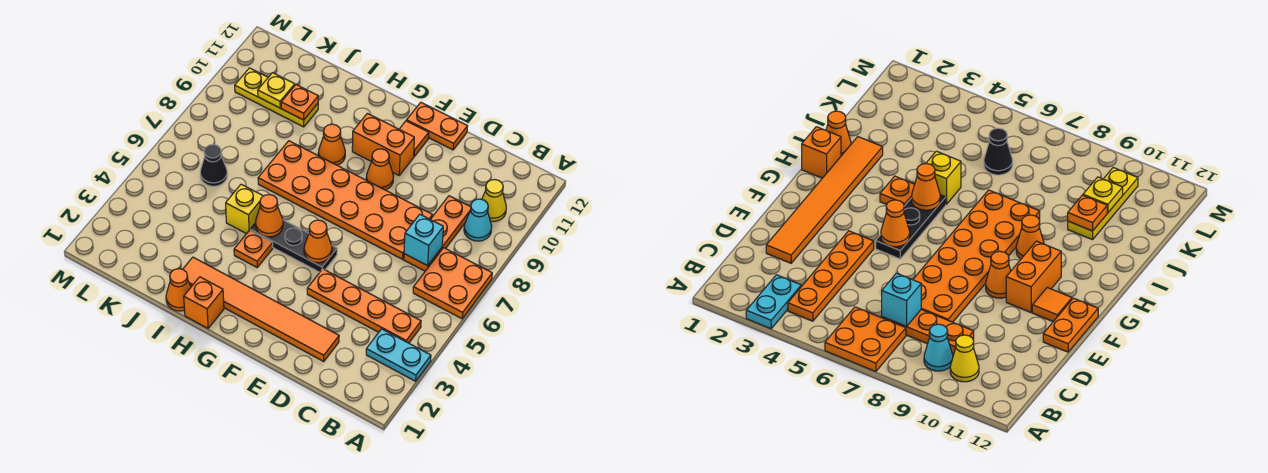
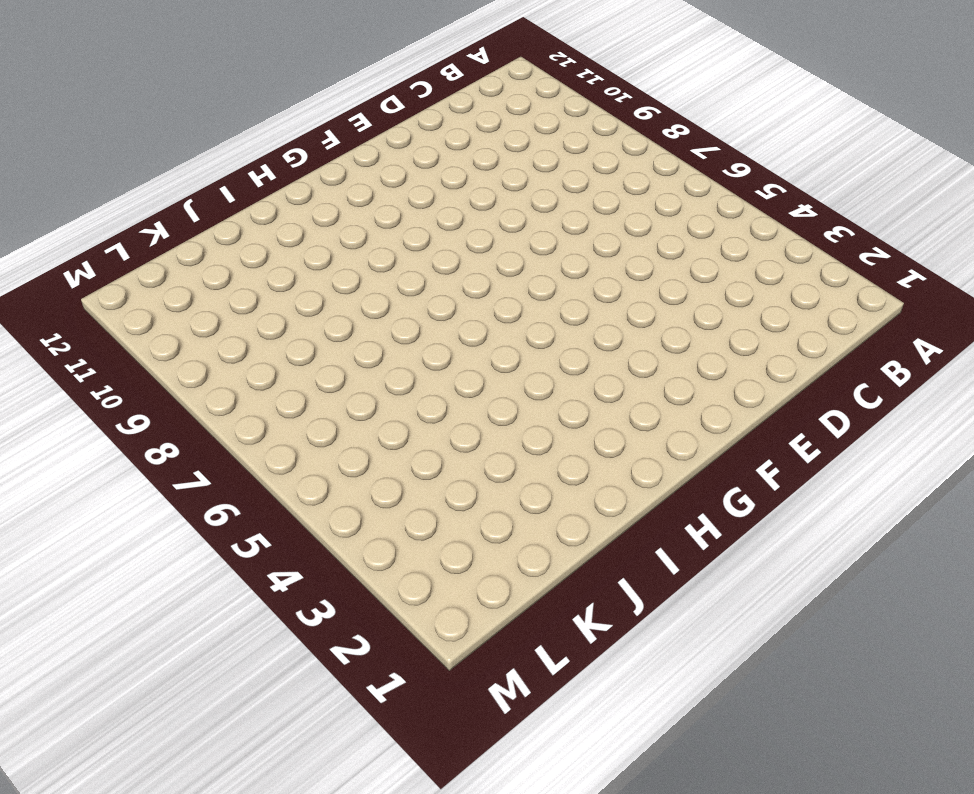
none -> cyan plate A3:B3 level 1
none -> orange plate A6:B7 level 1
none -> orange plate B4:E4 level 1

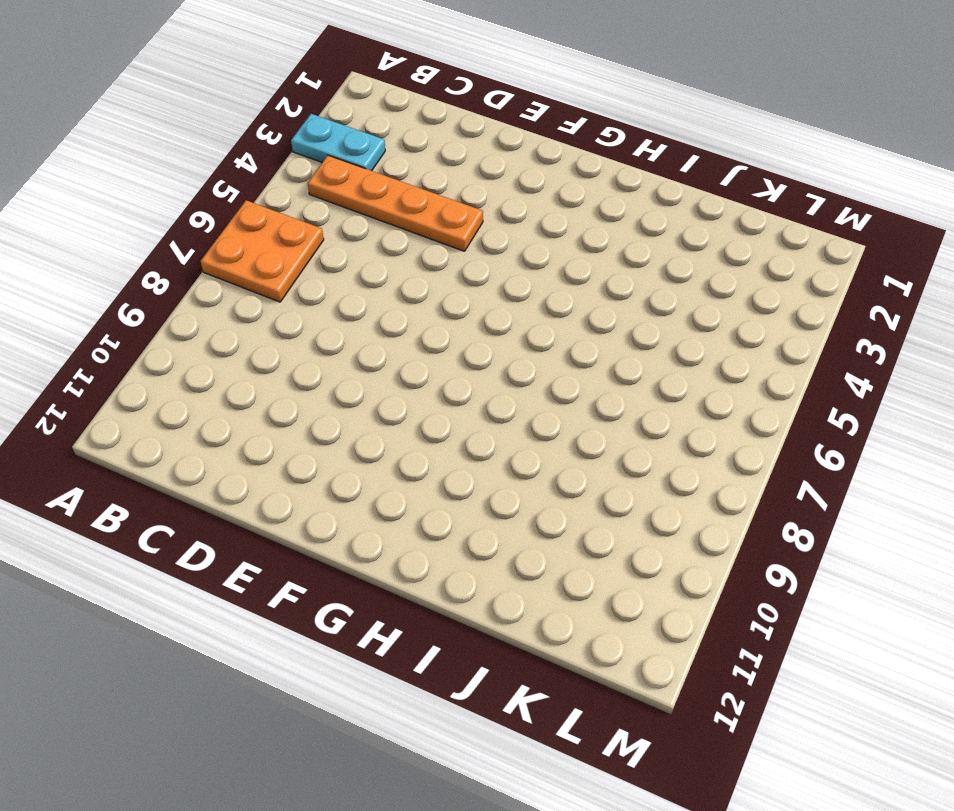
none -> cyan cone B9 level 1
none -> yellow cone B10 level 1
none -> orange plate C7:C9 level 1

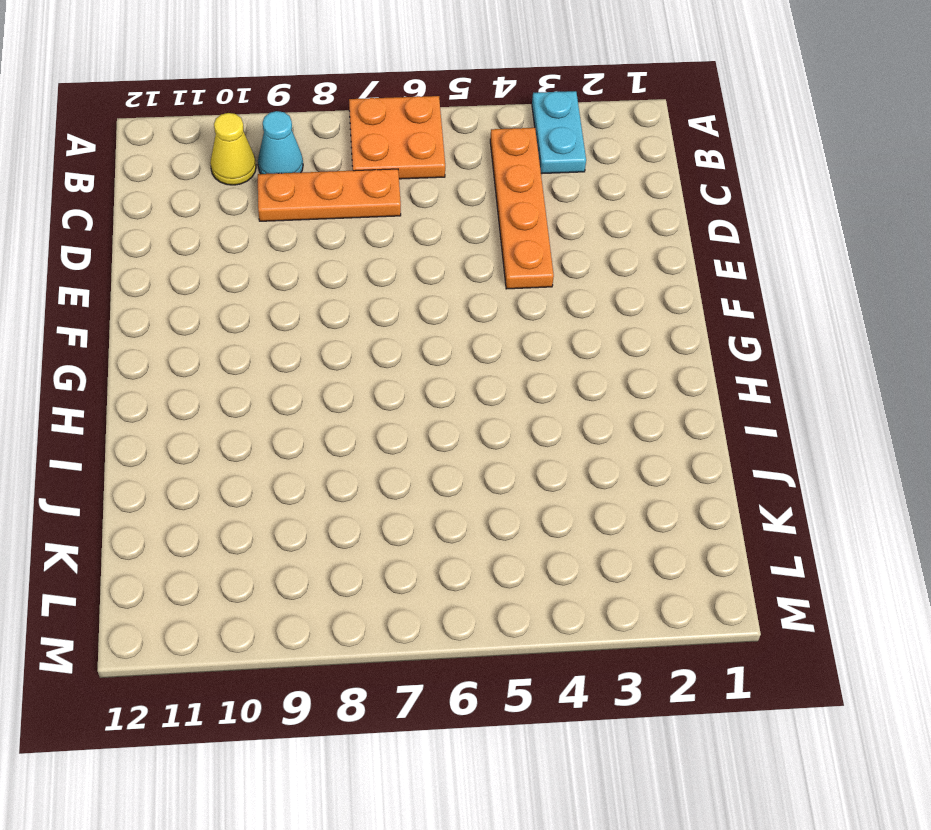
none -> orange tile D2:I2 level 1
none -> orange plate D7:I8 level 1
none -> orange plate E12:F12 level 1

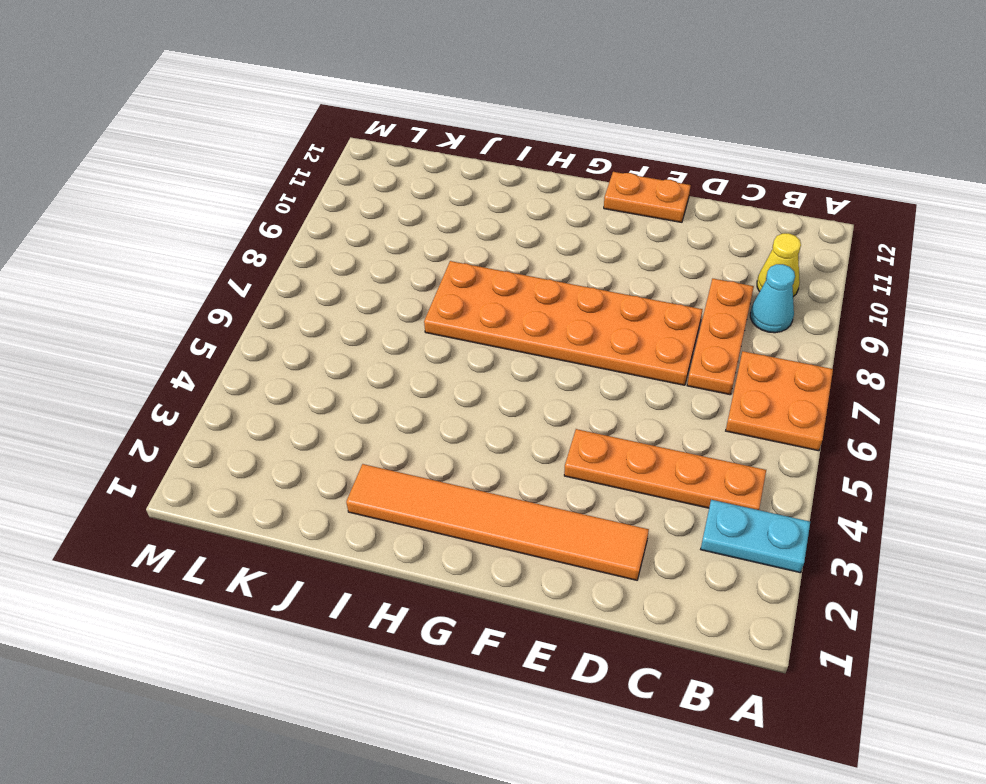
none -> black plate F5:H5 level 1
none -> orange cone F9 level 1
none -> orange brick F10:G10 level 1

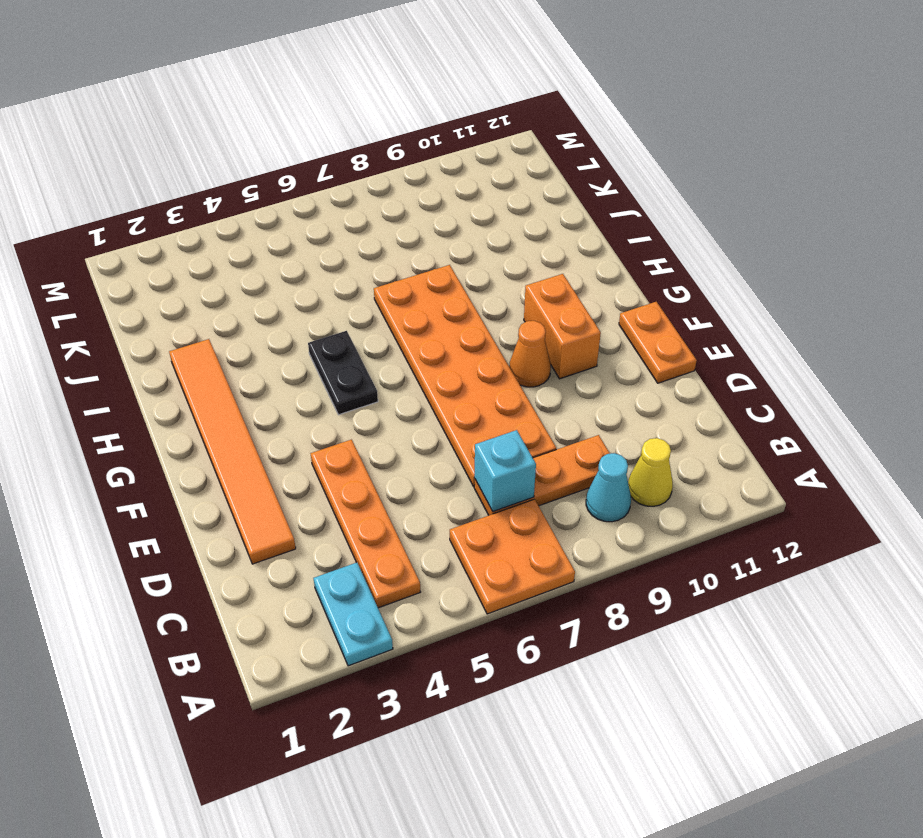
black plate G5:H5 level 1 -> black plate F5:H5 level 1
none -> orange tile F11 level 1
none -> orange brick H1 level 1
none -> orange plate H4 level 1

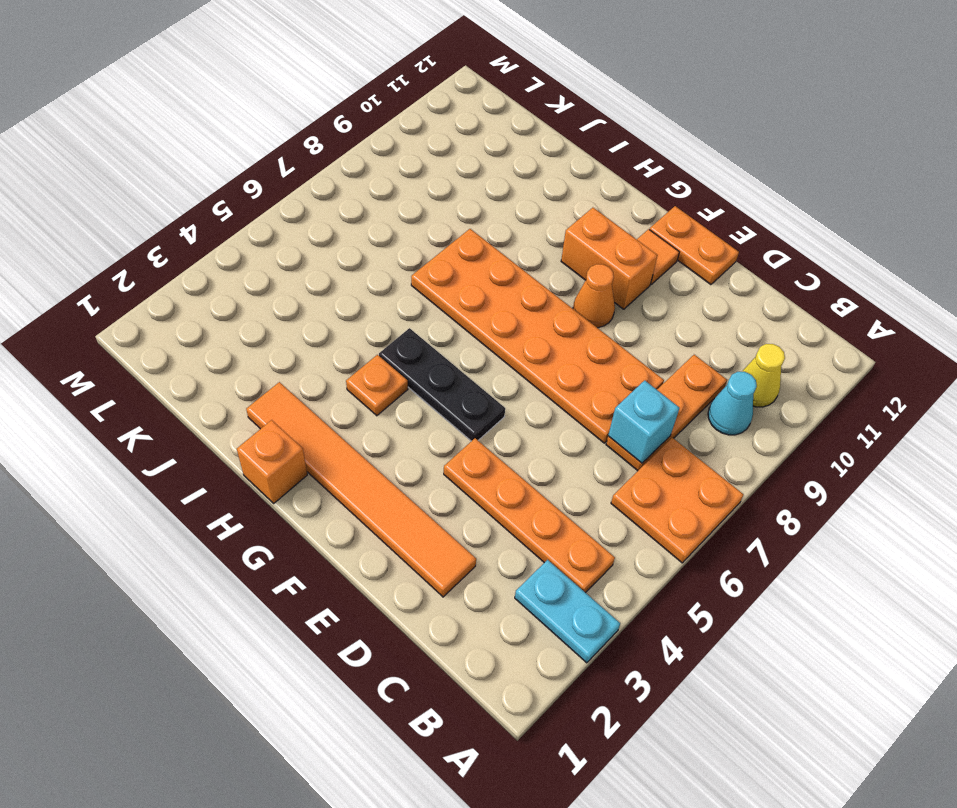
none -> orange cone H9 level 1
none -> orange cone I1 level 1
none -> yellow brick I5 level 1

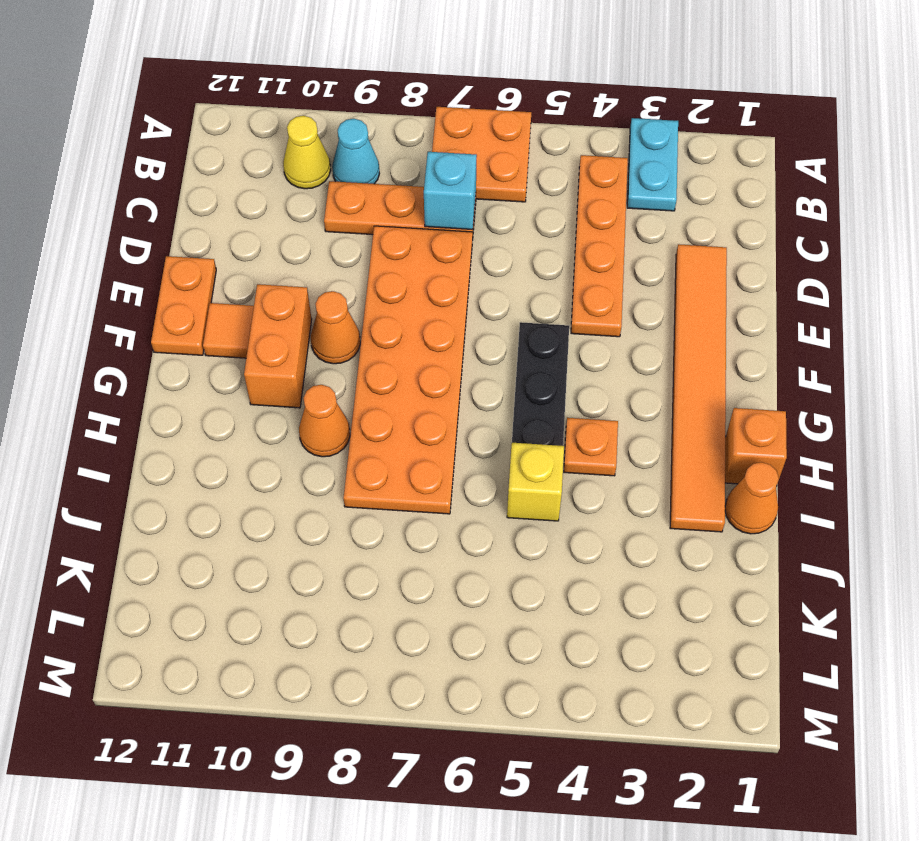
none -> yellow plate J10:L10 level 1
none -> black cone K6 level 1
none -> orange cone F5 level 2

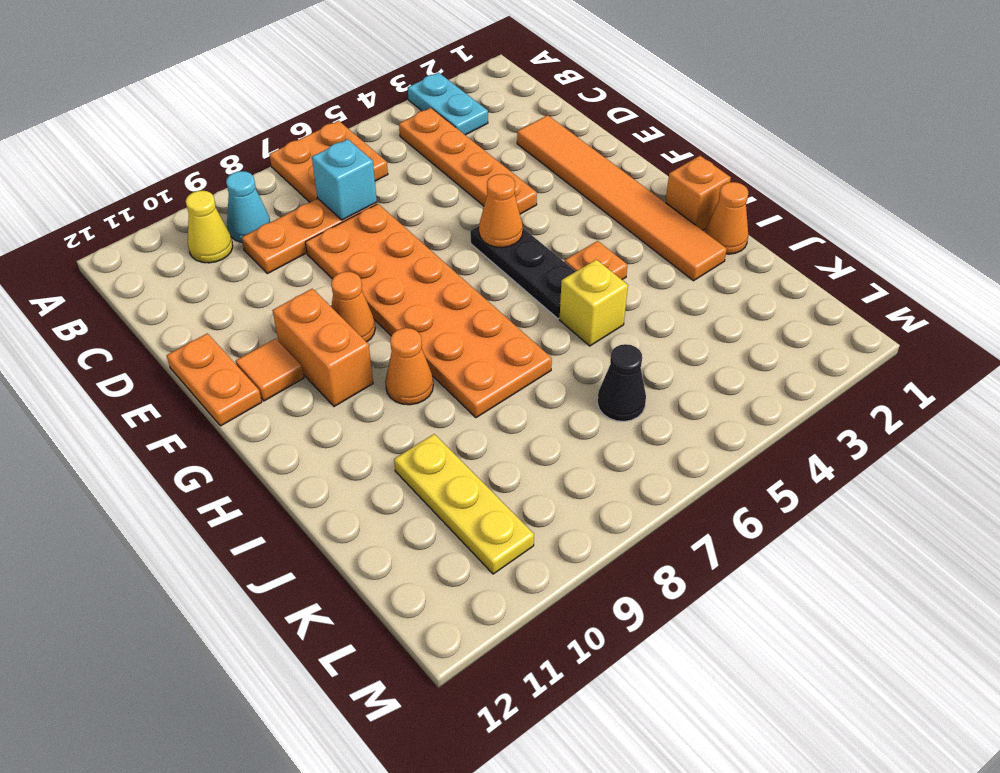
none -> orange cone H5 level 2
none -> orange plate J10 level 2
none -> yellow plate K10 level 2

